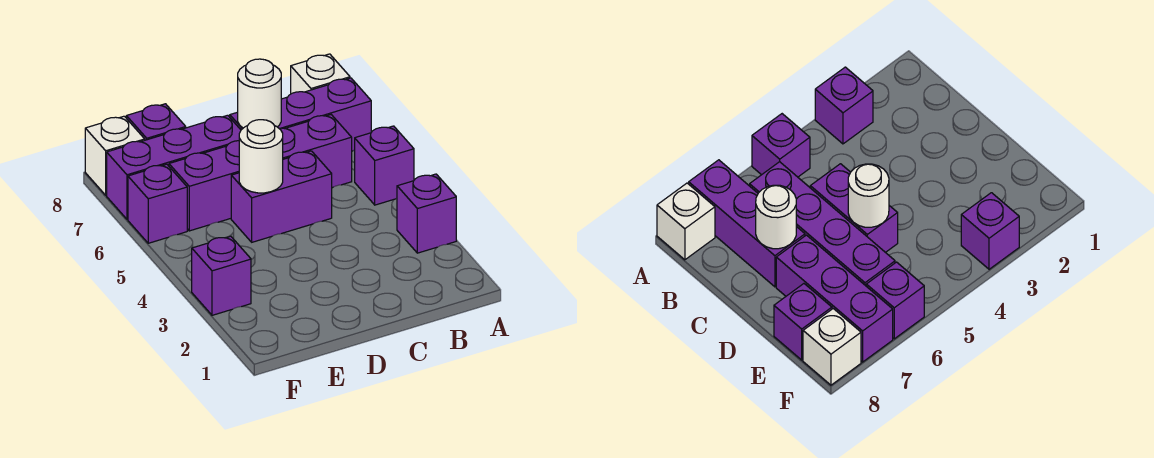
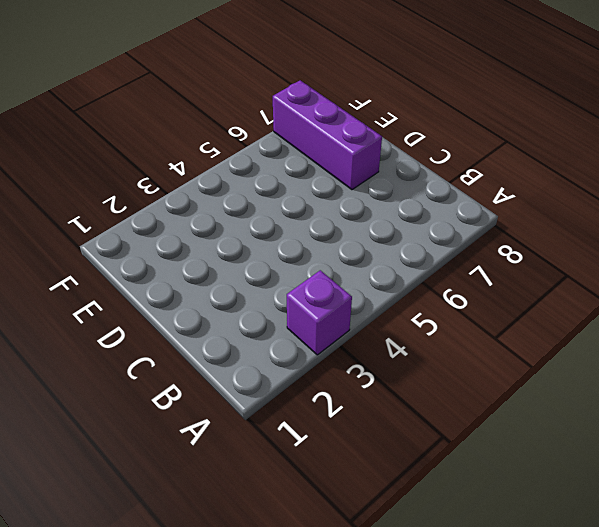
none -> purple brick A5 level 1
none -> purple brick A7:C7 level 1
none -> white brick A8 level 1

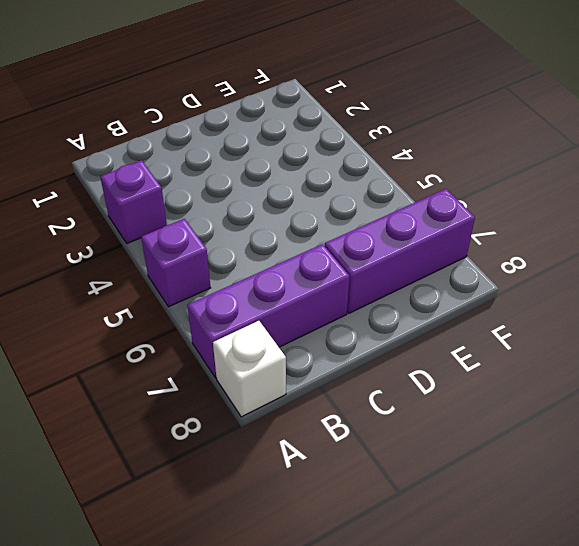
none -> purple brick B6:E6 level 1
none -> purple brick C5:D5 level 1
none -> purple brick E8 level 1

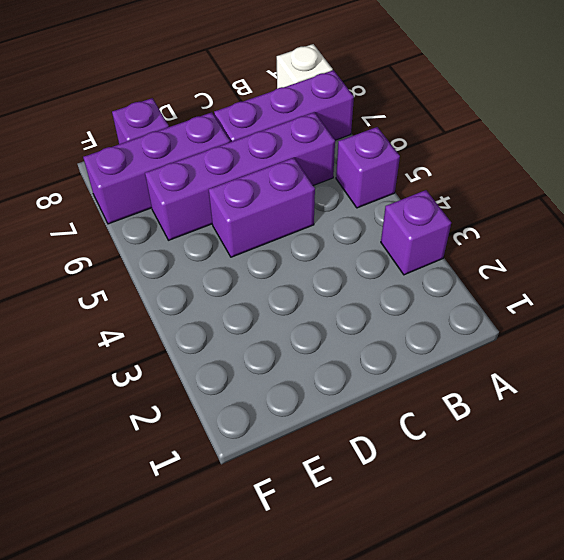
none -> purple brick F3 level 1
none -> purple brick F6 level 1
none -> white brick F8 level 1

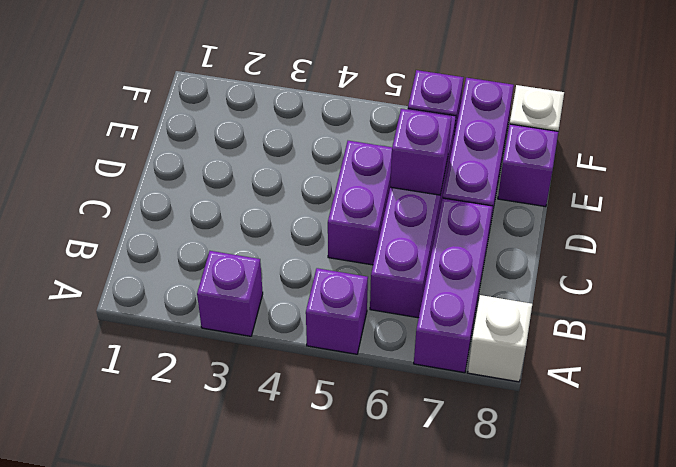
purple brick D6 level 2 -> purple brick F3 level 1
none -> white round brick C7 level 2
none -> white round brick D5 level 2

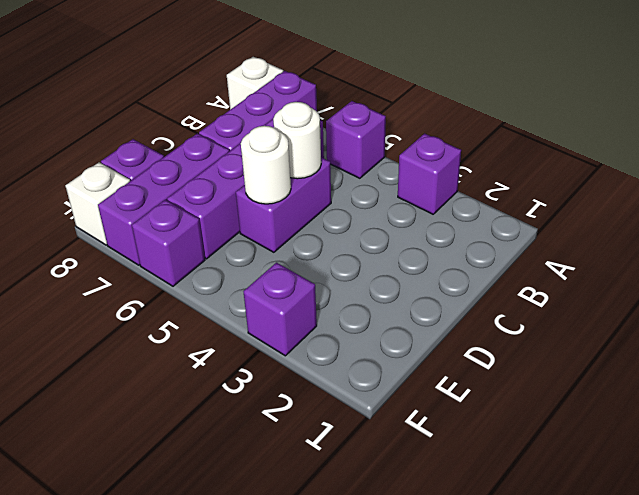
white round brick C5 level 2 -> white round brick C7 level 2

